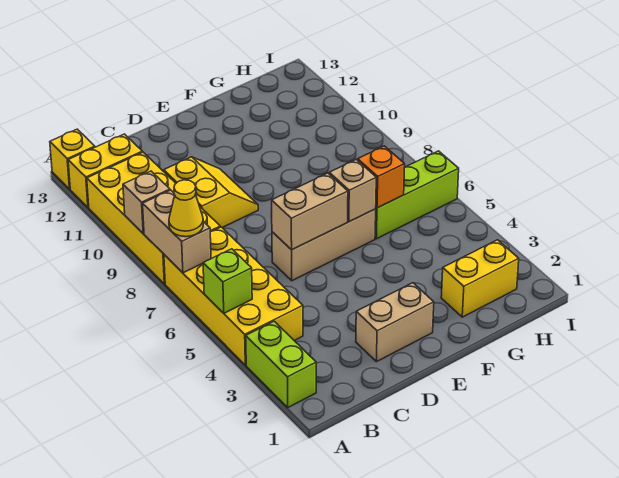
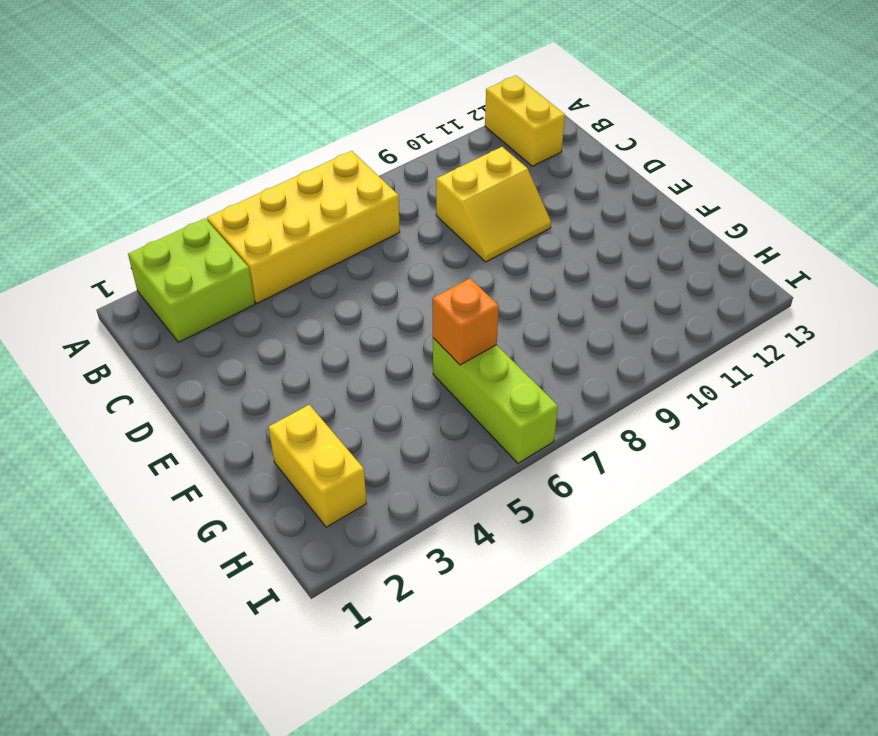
lime brick A2:B3 level 1 -> lime brick A2:A3 level 1
none -> yellow brick A8:B11 level 1
none -> yellow brick A13 level 1
none -> tan brick D2:E2 level 1

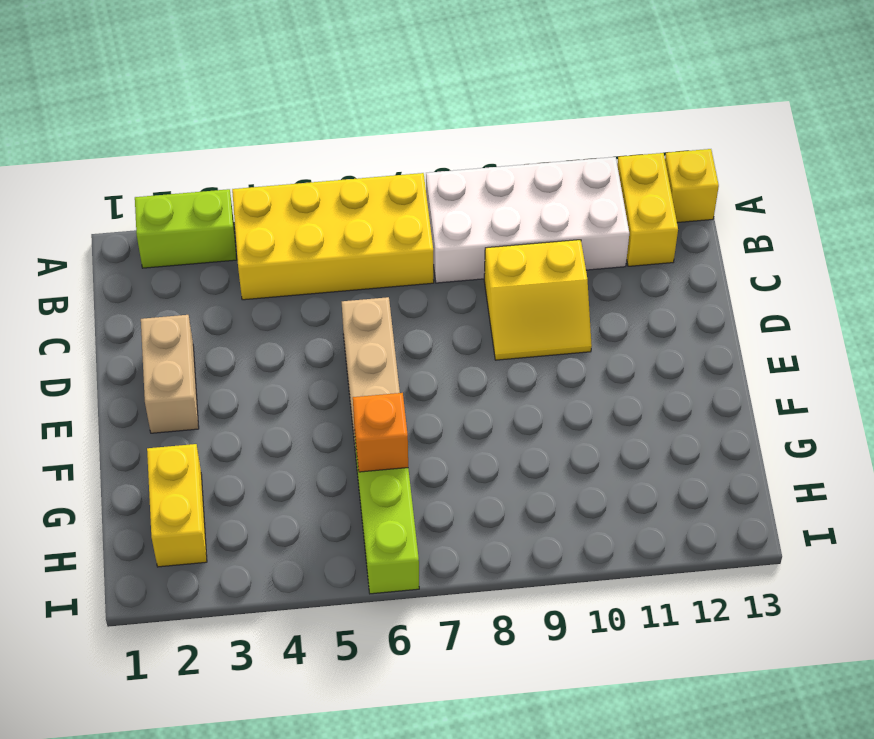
white brick A8:B11 level 1 -> yellow brick A8:B11 level 1
none -> lime brick A5 level 2
none -> tan brick A7:A8 level 2
none -> tan brick A9 level 2

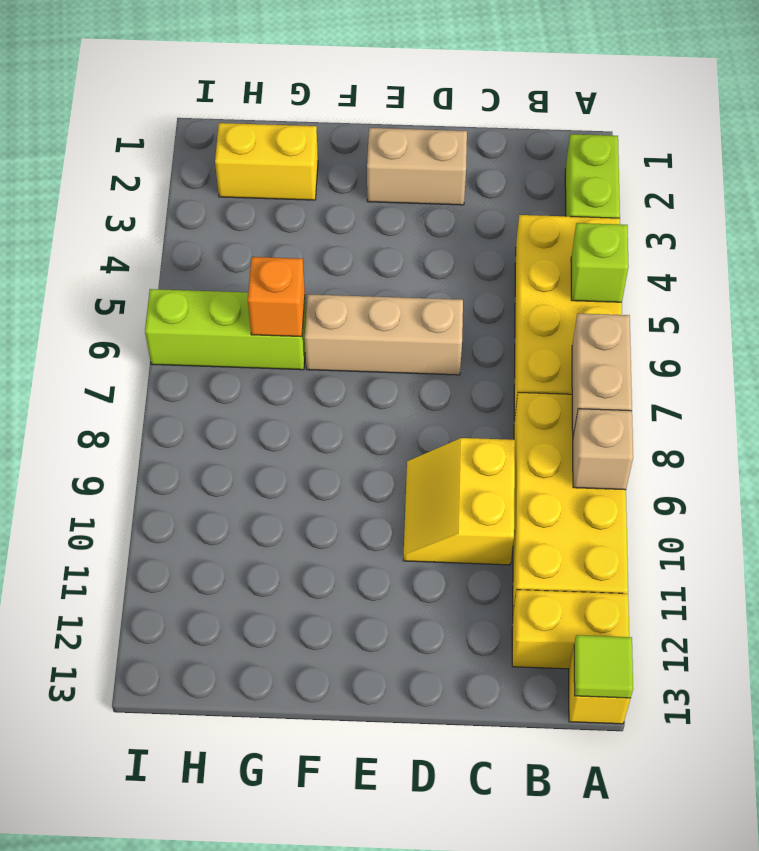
lime tile A13 level 2 -> none
none -> tan brick D6:E6 level 2
none -> tan brick F6 level 2
none -> yellow cone A7 level 3

